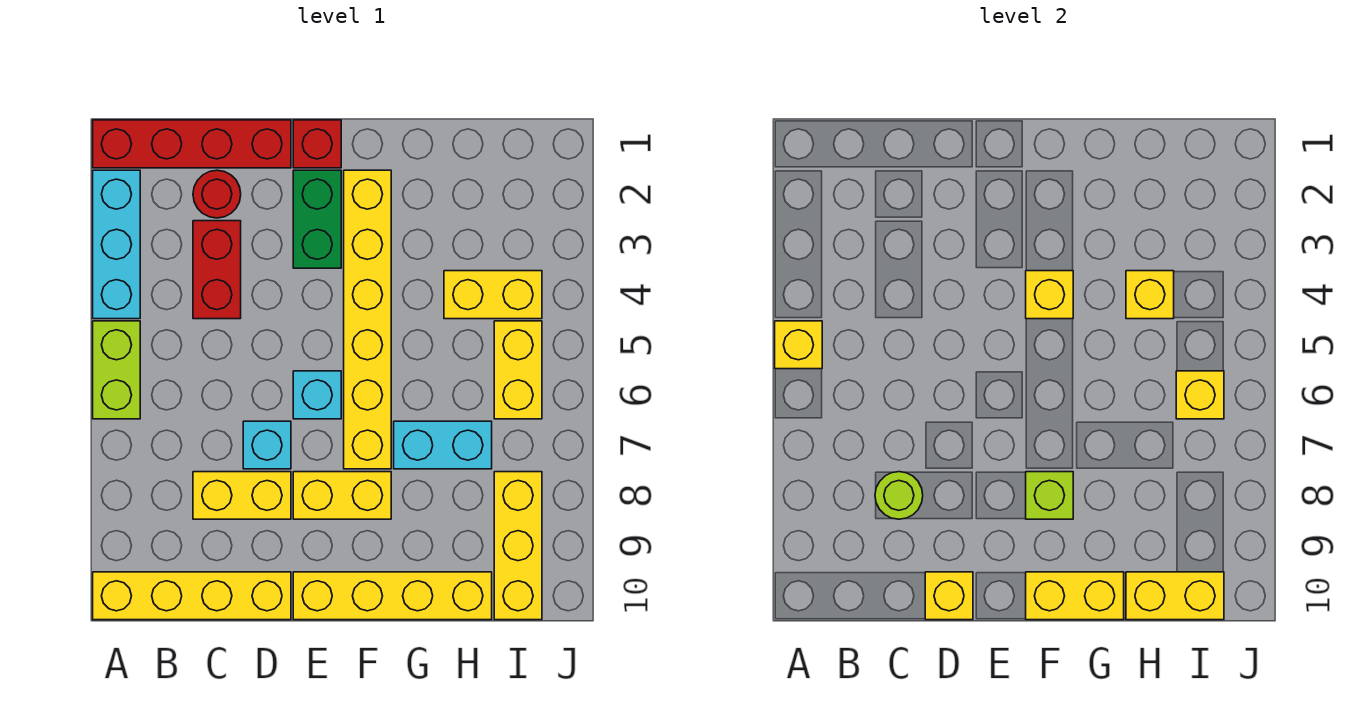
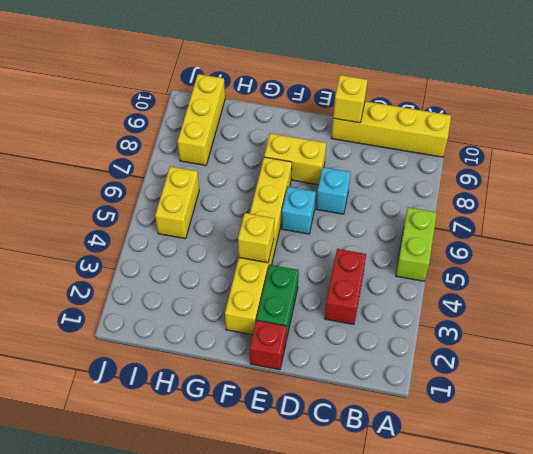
none -> red brick A1:D1 level 1
none -> cyan brick A2:A4 level 1
none -> red round brick C2 level 1

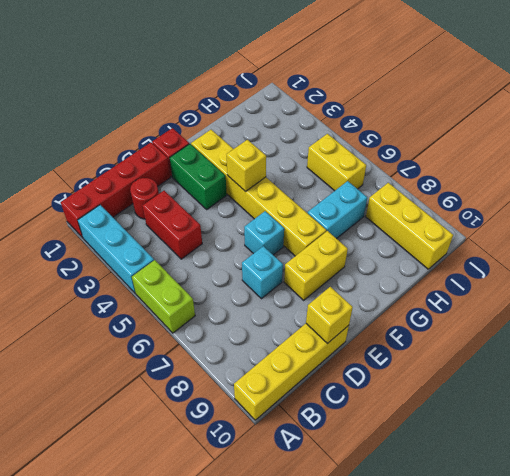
none -> yellow brick C8:D8 level 1
none -> yellow brick E10:H10 level 1
none -> yellow brick H4:I4 level 1

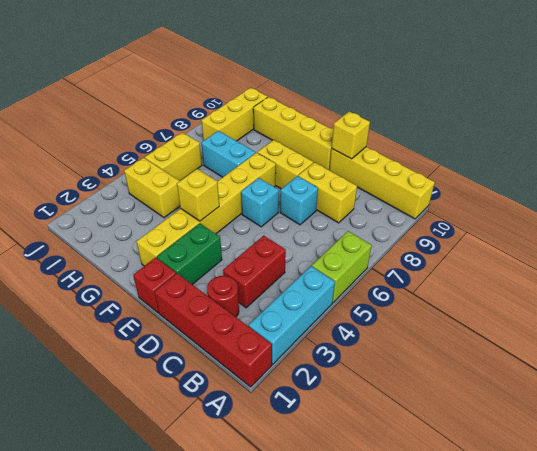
none -> yellow brick A5 level 2
none -> lime round brick C8 level 2
none -> lime brick F8 level 2

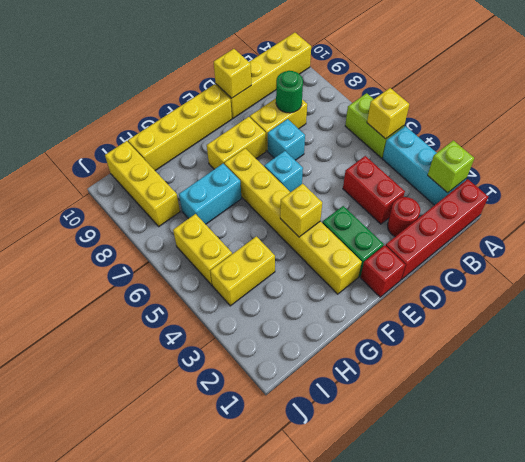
lime brick A2 level 2 -> lime brick F8 level 2
green round brick C8 level 2 -> lime round brick C8 level 2
none -> yellow brick F10:G10 level 2
none -> yellow brick H4 level 2
none -> yellow brick H10:I10 level 2

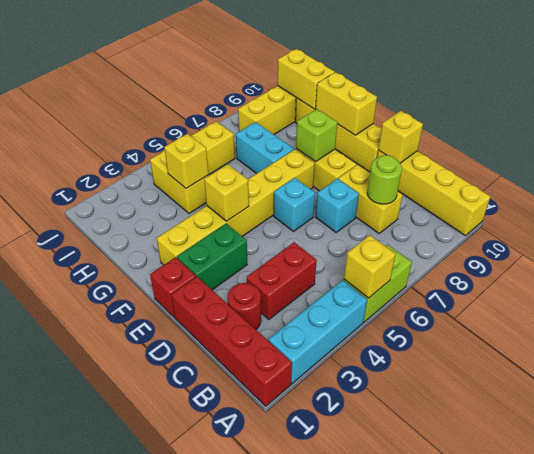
none -> yellow brick I6 level 2

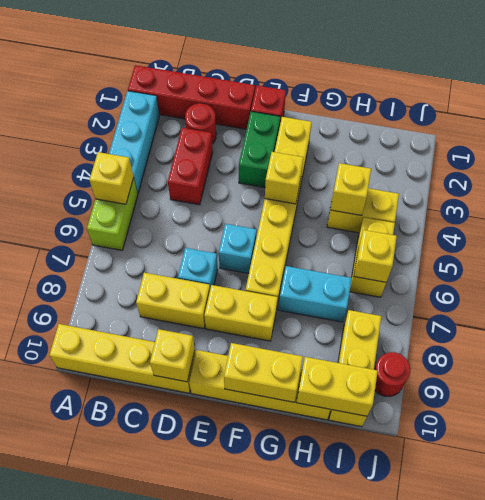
red round brick J9 level 1 -> none
none -> lime round brick C8 level 2
none -> lime brick F8 level 2

